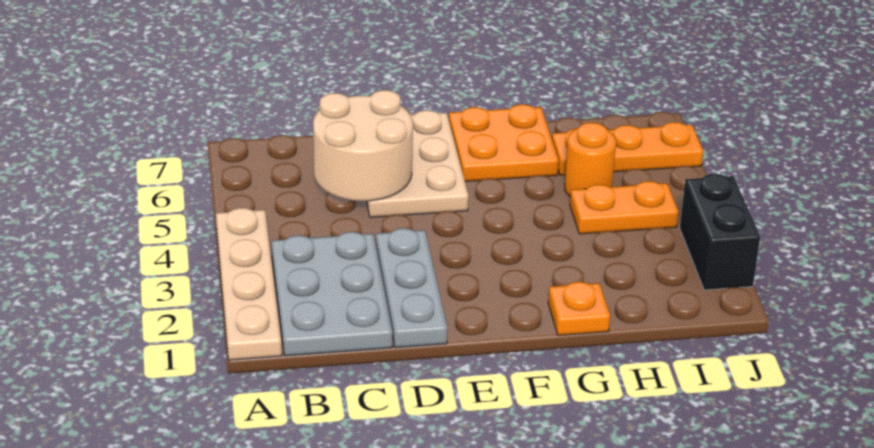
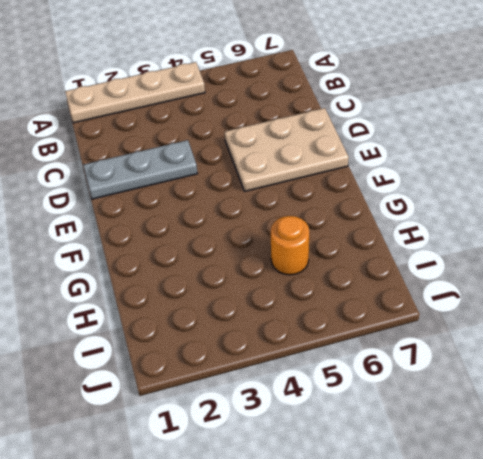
none -> grey plate B1:C3 level 1
none -> orange plate F6:G7 level 1

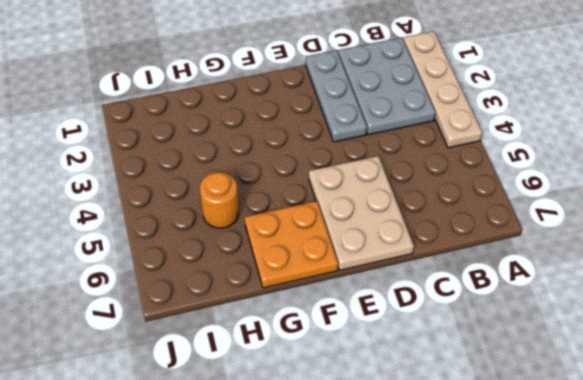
none -> orange plate G1 level 1
none -> orange plate H4:I4 level 1

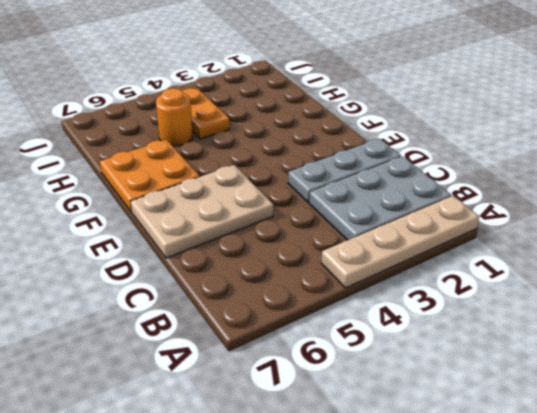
none -> orange plate G1 level 1
none -> orange plate H6:J6 level 1

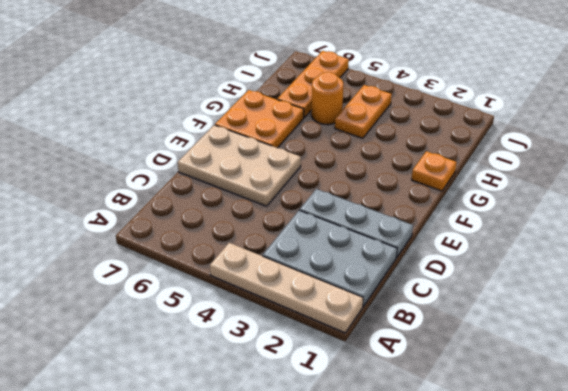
none -> black brick J2:J3 level 1
none -> tan round brick C5:D6 level 2

